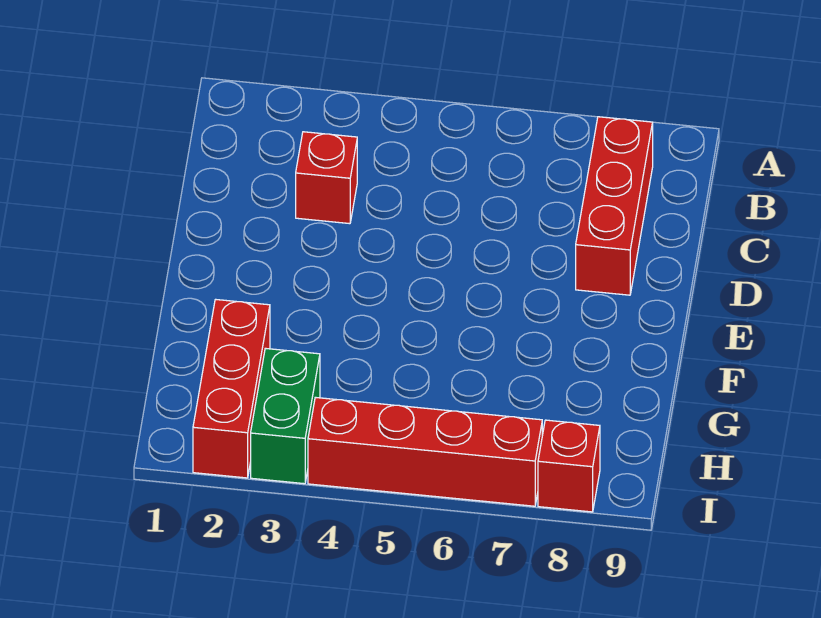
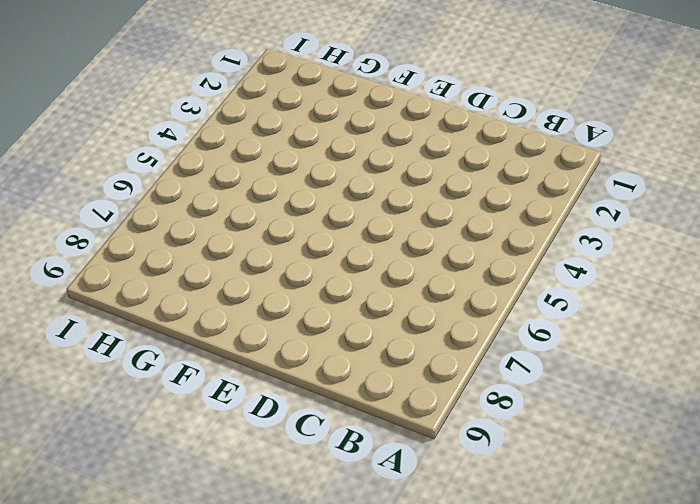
none -> red brick B8:D8 level 1
none -> red brick C3 level 1

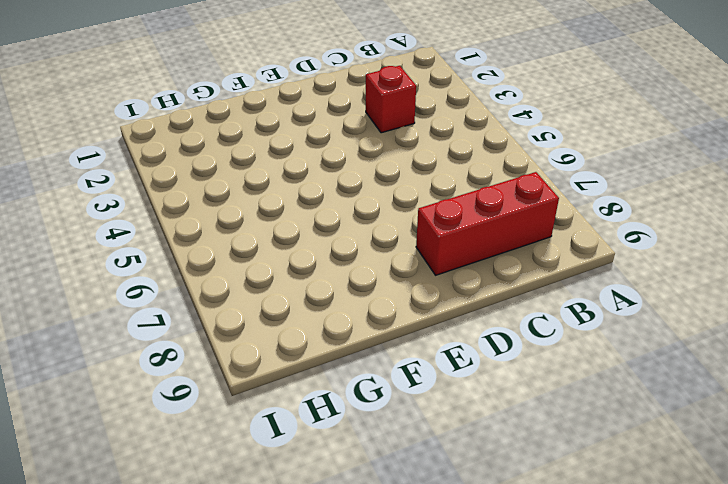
none -> red brick G2:I2 level 1
none -> green brick H3:I3 level 1

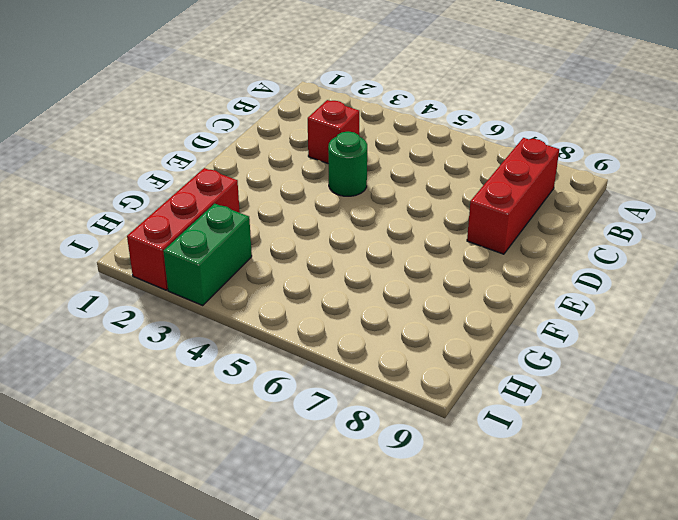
green round brick D4 level 1 -> none
none -> red brick I4:I7 level 1
none -> red brick I8 level 1

